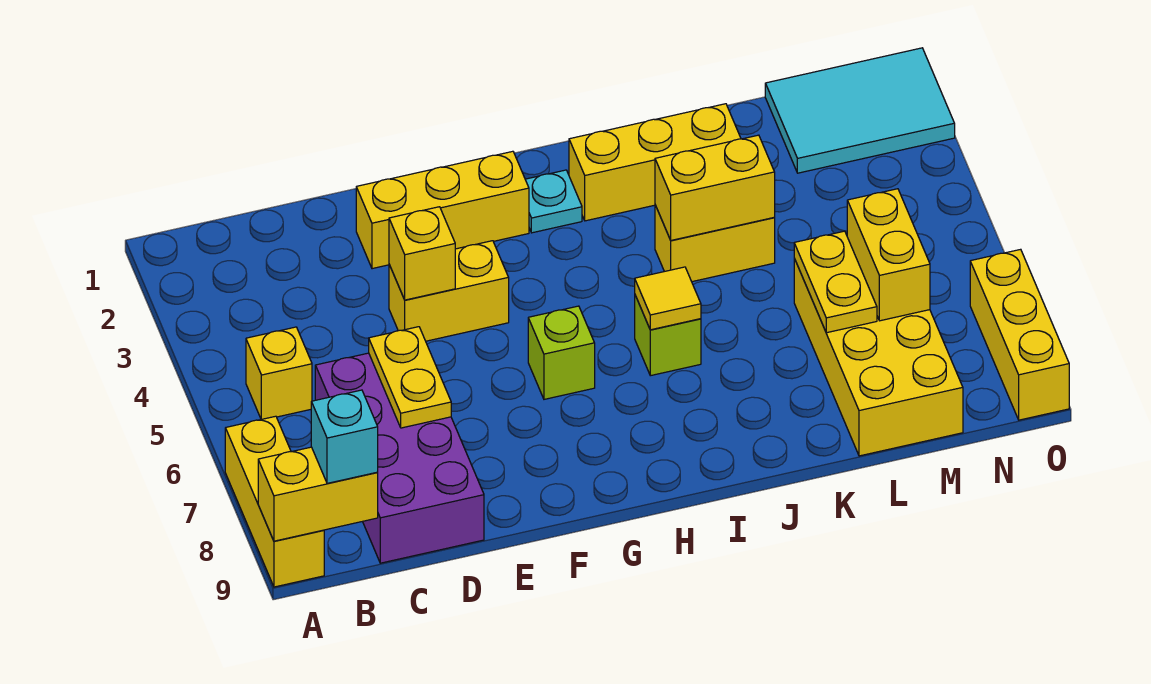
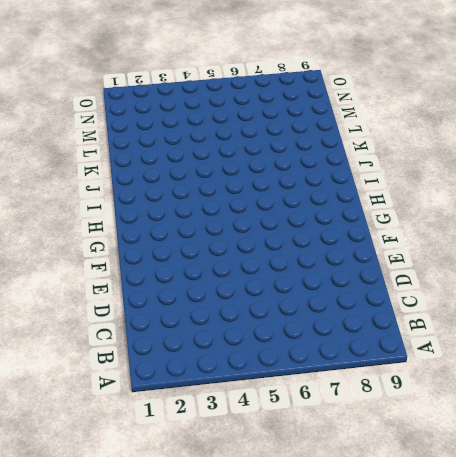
none -> yellow brick A7:A9 level 1
none -> yellow brick B5 level 1
none -> purple brick C6:D9 level 1

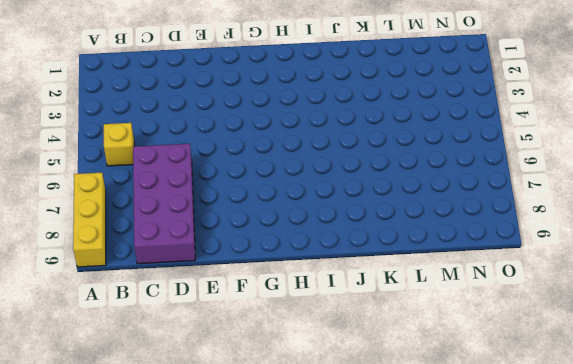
none -> yellow brick E2:G2 level 1
none -> yellow brick E4:F4 level 1
none -> lime brick G6 level 1

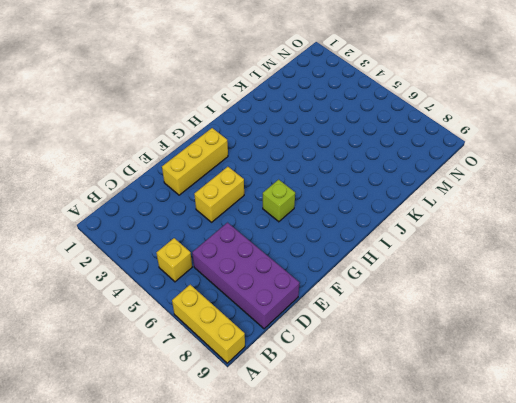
none -> cyan plate H2 level 1
none -> yellow brick I2:K2 level 1
none -> lime brick I6 level 1

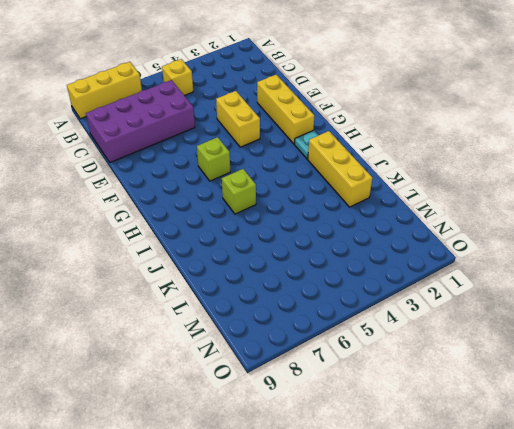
none -> yellow brick J4:K4 level 1
none -> yellow brick L6:M9 level 1
none -> cyan tile M1:O2 level 1

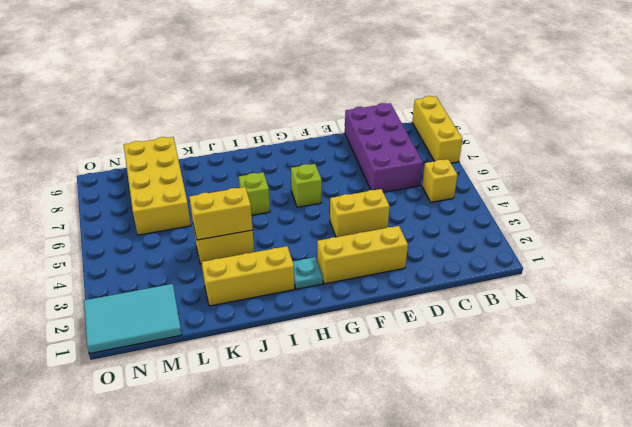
none -> yellow brick O7:O9 level 1
none -> yellow brick A9:B9 level 2
none -> yellow plate D6:D7 level 2

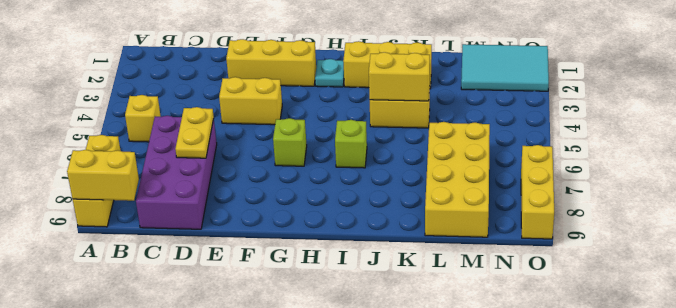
none -> yellow brick E4 level 2
none -> yellow tile I6 level 2
none -> yellow plate L6:L7 level 2

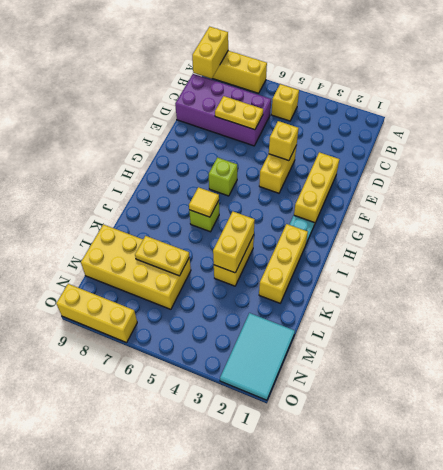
none -> yellow brick M6:M7 level 2
none -> cyan brick B9 level 3

